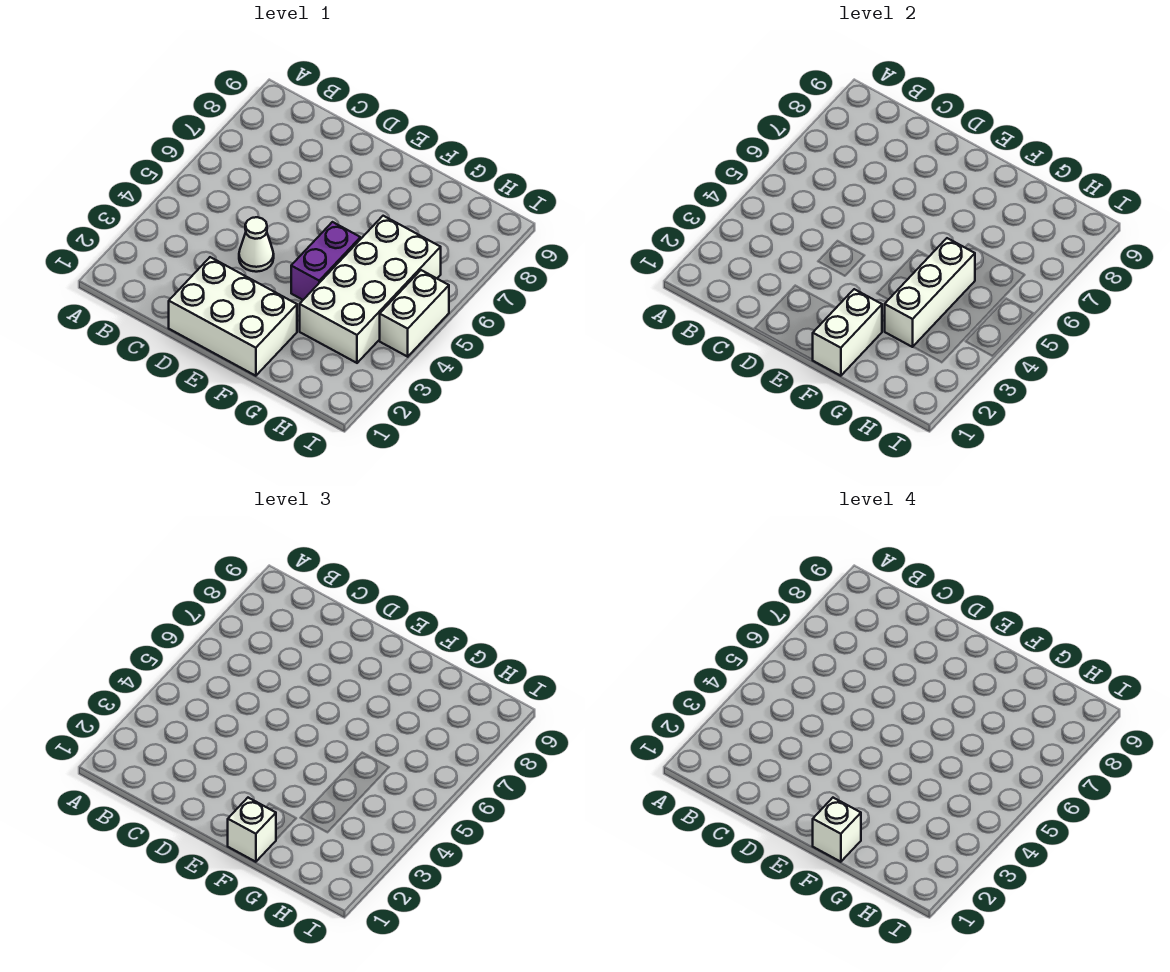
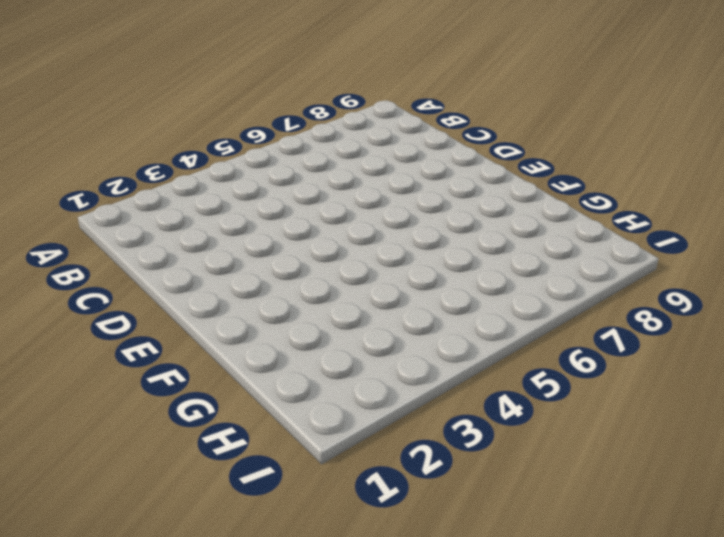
none -> white brick D1:F2 level 1
none -> white cone D4 level 1

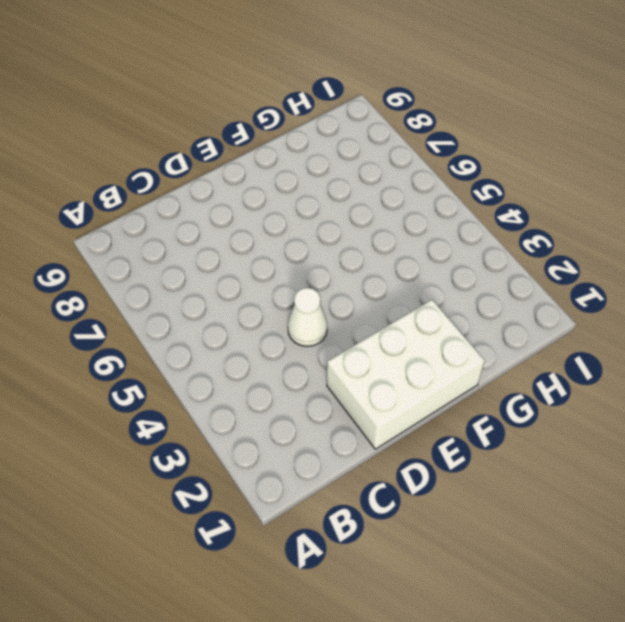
none -> purple brick F4:F5 level 1
none -> white brick G3:H6 level 1

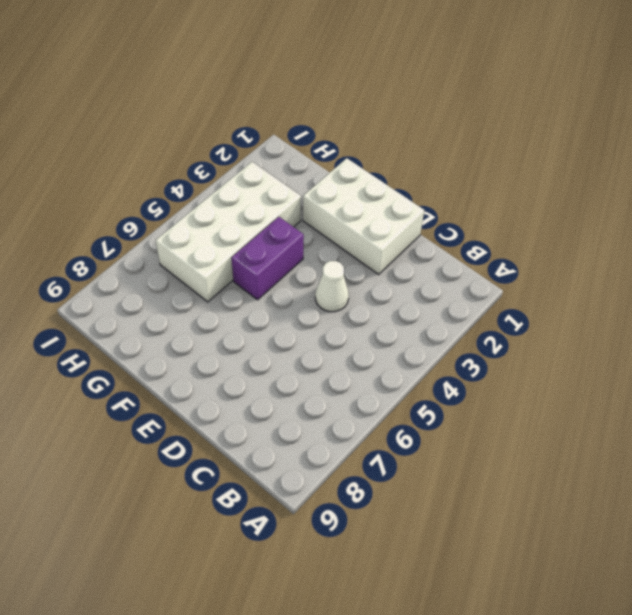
none -> white brick I4:I5 level 1
none -> white brick F1:F2 level 2

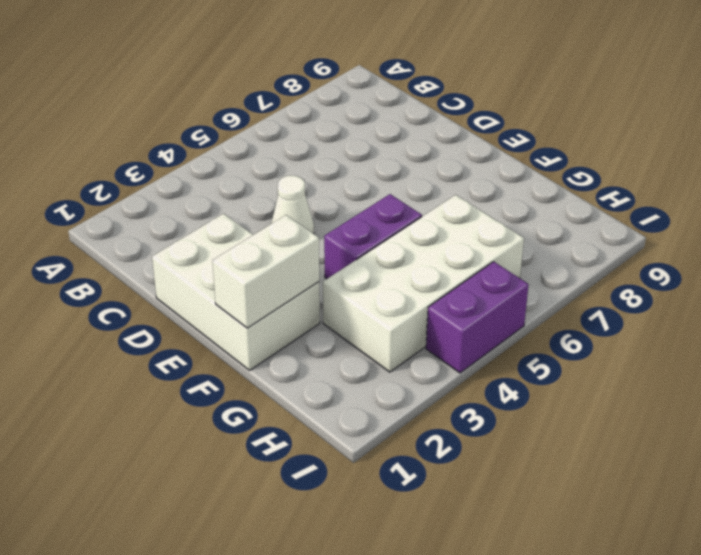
purple brick I4:I5 level 1 -> white brick I4:I5 level 1
none -> white brick G3:G5 level 2
none -> white brick F1 level 3

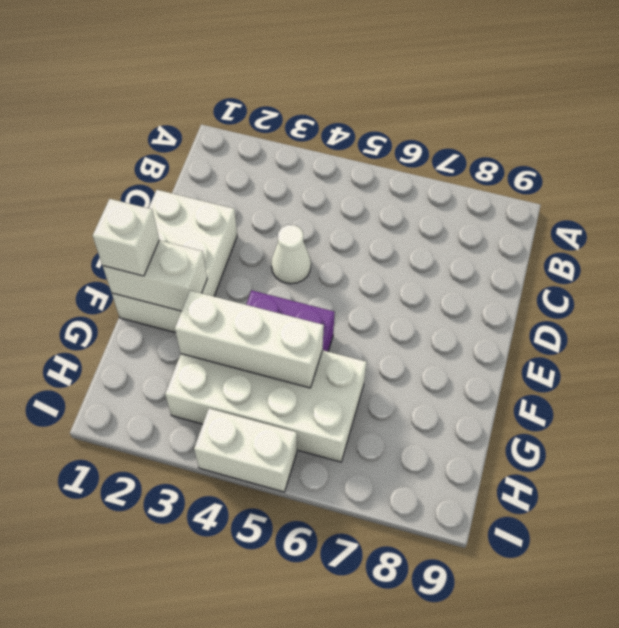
none -> white brick F1 level 4

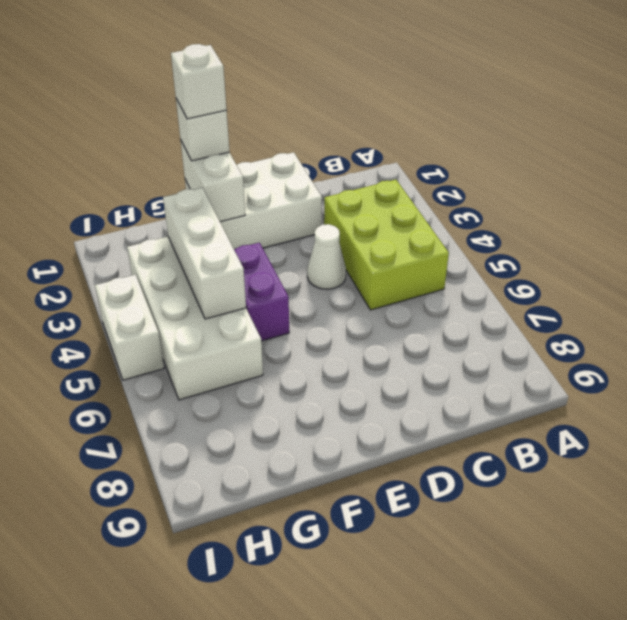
lime brick B3:C5 level 1 -> none

